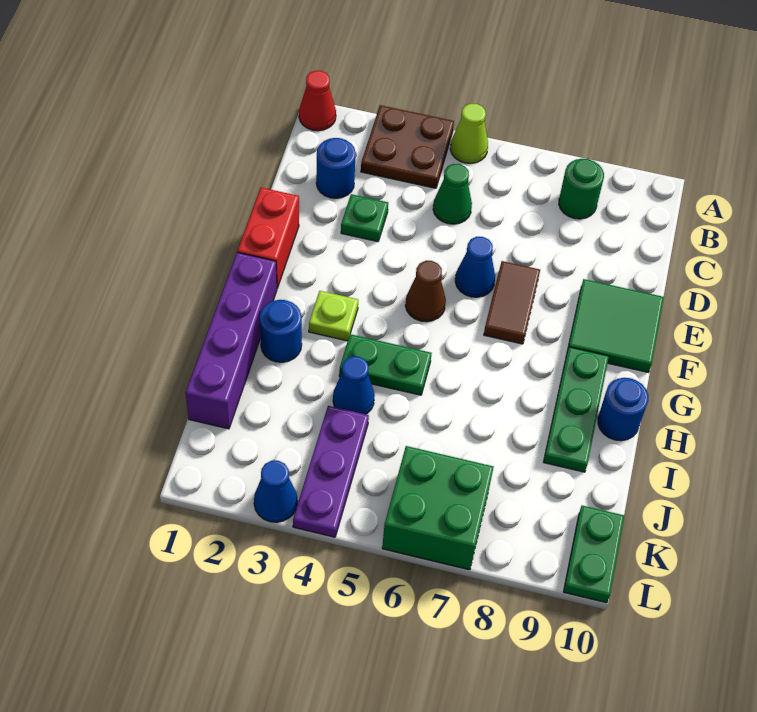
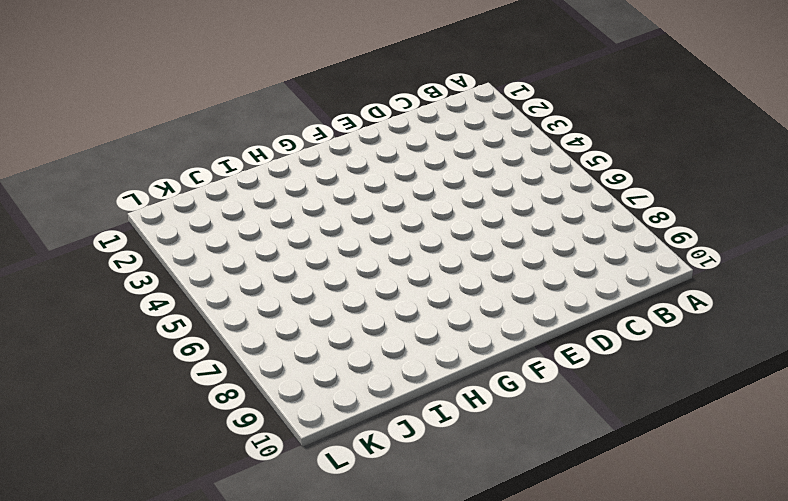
none -> red cone A1 level 1
none -> brown plate A3:B4 level 1
none -> lime cone A5 level 1

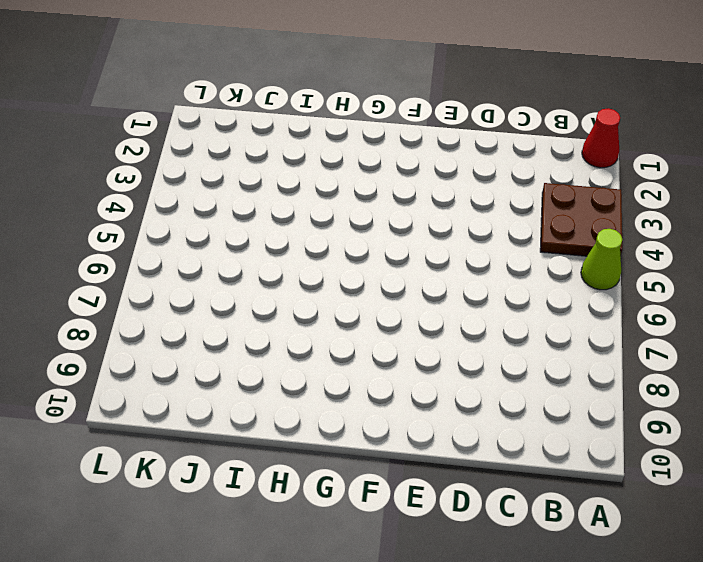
none -> green round brick B8 level 1
none -> blue round brick C2 level 1
none -> green cone C5 level 1

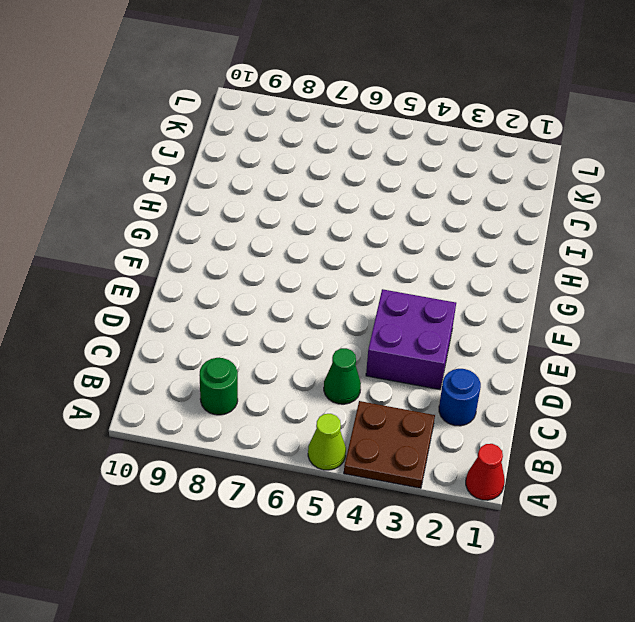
purple brick D3:E4 level 1 -> green plate D3 level 1
none -> red brick E1:F1 level 1
none -> blue cone E6 level 1
none -> brown tile E7:F7 level 1

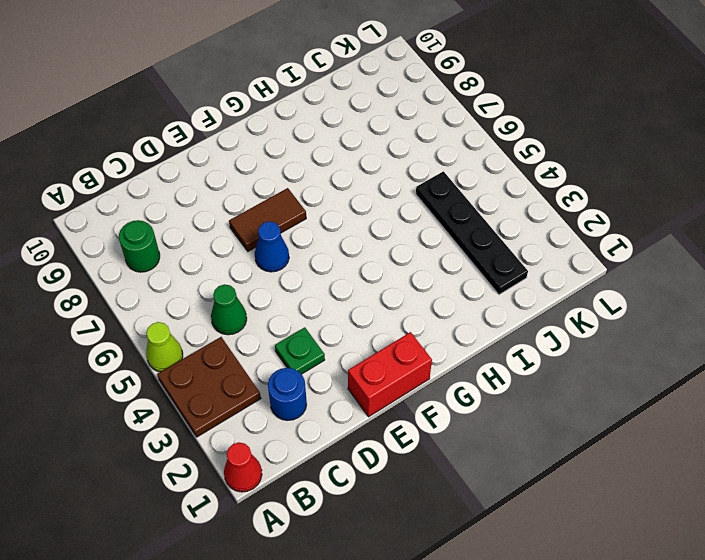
black plate J2:J5 level 1 -> purple plate J4:L4 level 1
none -> green tile E9:F10 level 1
none -> brown cone F5 level 1
none -> purple brick G1:J1 level 1

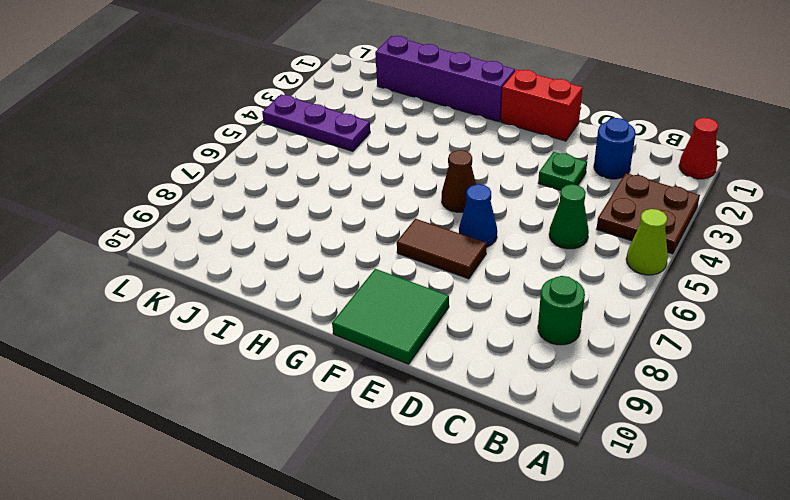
none -> lime plate G3 level 1
none -> green plate G9:I9 level 1
none -> blue round brick H2 level 1

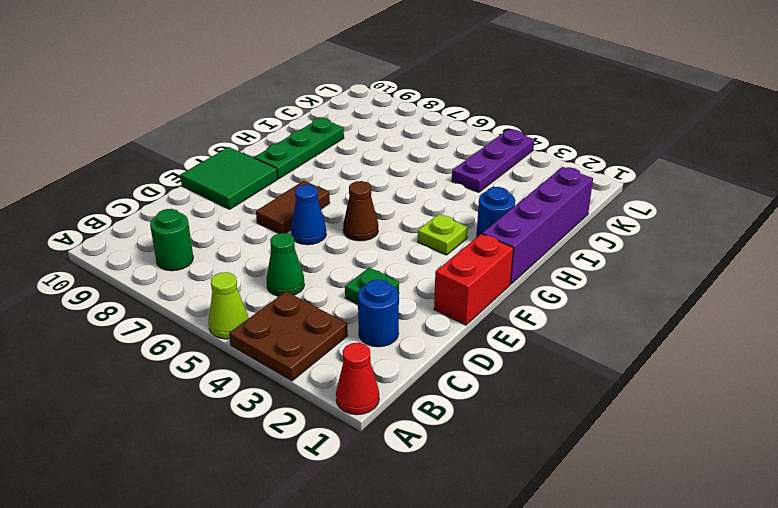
none -> green plate H4:H5 level 1
none -> blue round brick H10 level 1
none -> blue cone I4 level 1

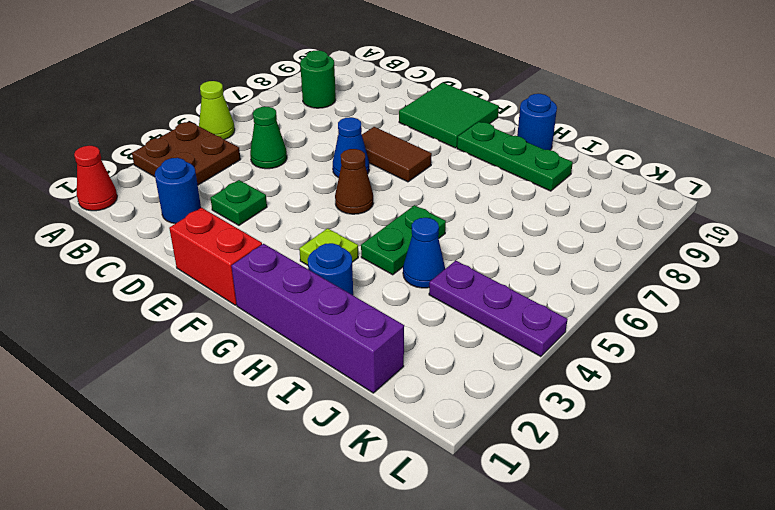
none -> green brick K6:L7 level 1
none -> green plate K10:L10 level 1
none -> blue cone L3 level 1

